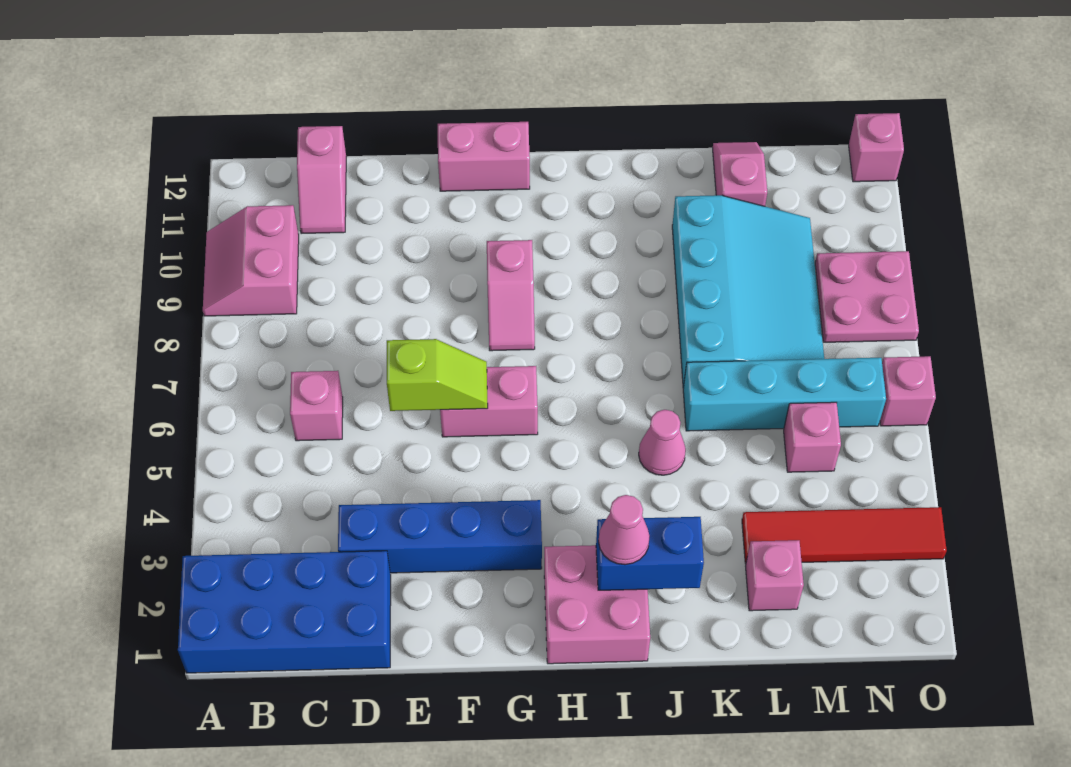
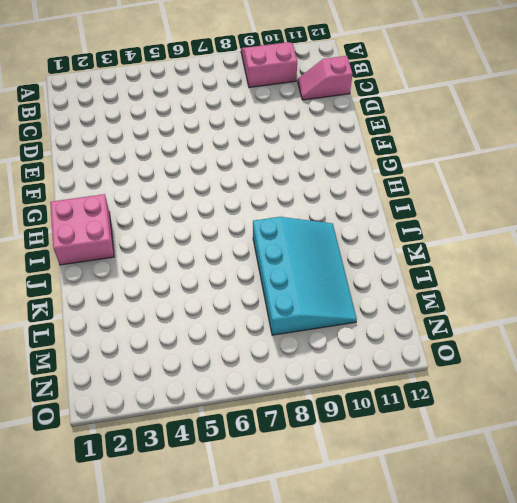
cyan slope J8:M10 level 1 top 8 -> cyan slope K7:M10 level 1 top K
none -> blue brick A1:D2 level 1
none -> pink brick C6 level 1
none -> blue brick D3:G3 level 1

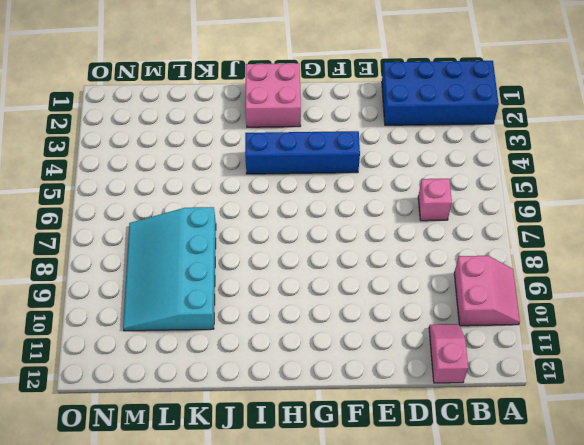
blue brick F4:I4 level 1 -> blue brick D3:G3 level 1
none -> pink brick F6:G6 level 1
none -> pink brick F12:G12 level 1
none -> pink slope G8:G9 level 1 top 9

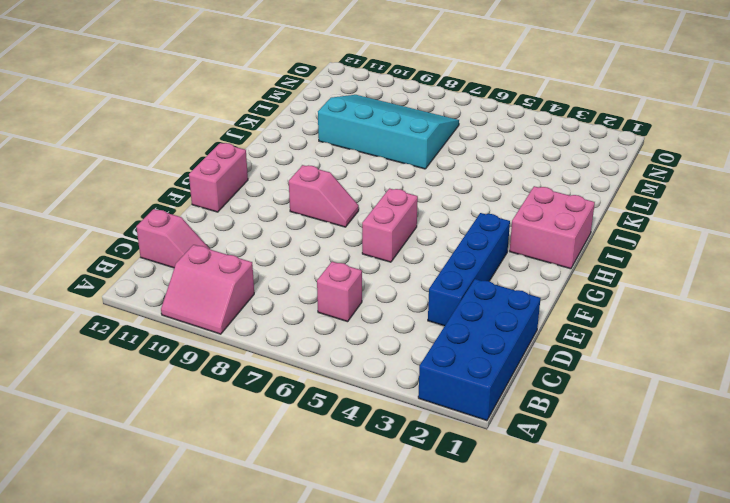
none -> pink cone J5 level 1
none -> cyan brick K6:N6 level 1
none -> pink brick L2 level 1

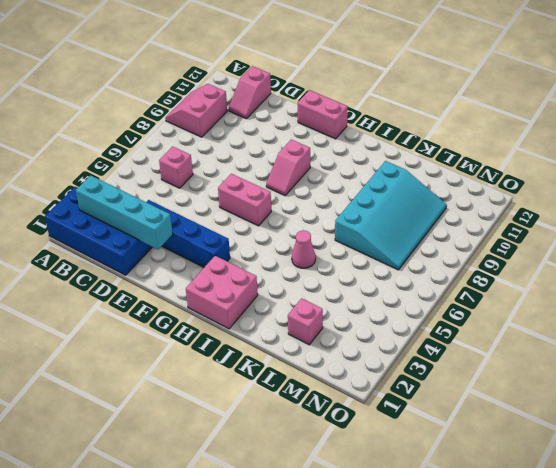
cyan brick B2:E2 level 2 -> cyan brick K6:N6 level 1
none -> red tile L3:O3 level 1
none -> pink slope L11:L12 level 1 top 11
none -> pink brick M5 level 1

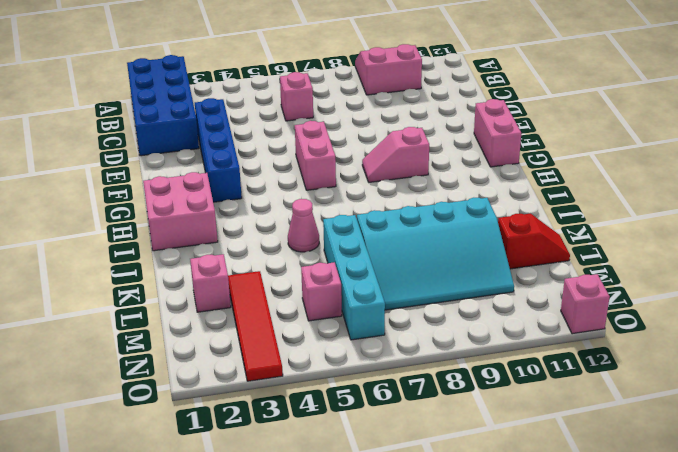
red slope L11:L12 level 1 top 11 -> pink slope L11:L12 level 1 top 11
none -> pink slope C11:C12 level 1 top 12
none -> pink plate N8:O9 level 1
none -> pink brick O6 level 1

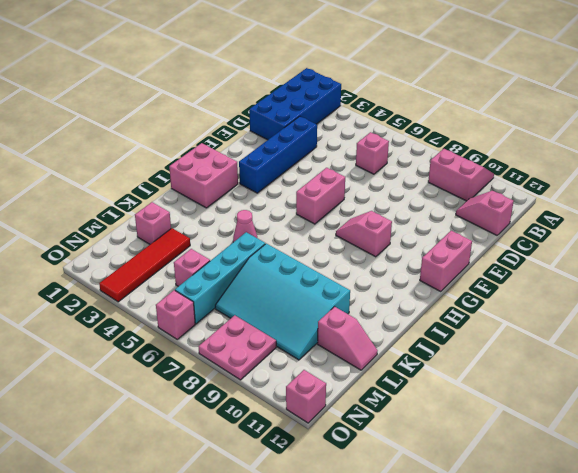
none -> lime slope E6:F6 level 2 top E
none -> blue brick I2:J2 level 2
none -> pink cone I2 level 3

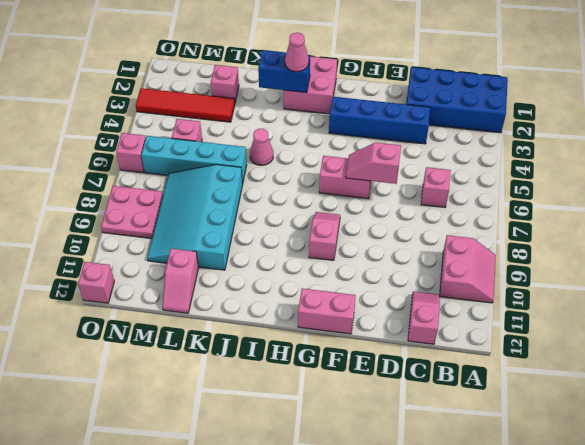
pink slope E6:F6 level 2 top E -> lime slope E6:F6 level 2 top E

